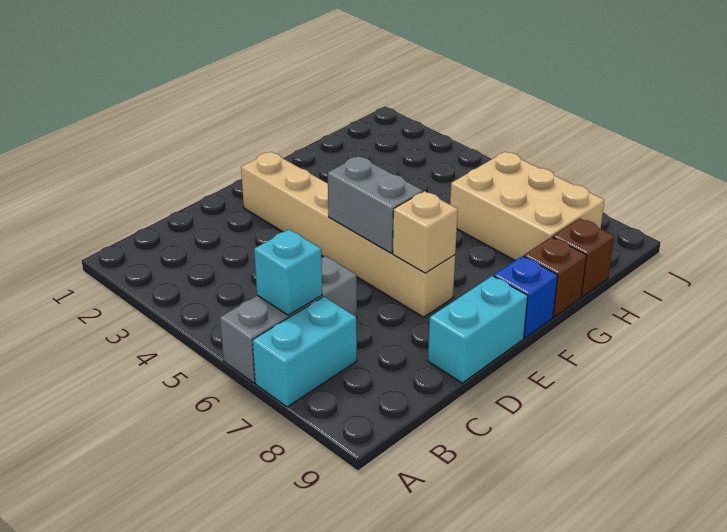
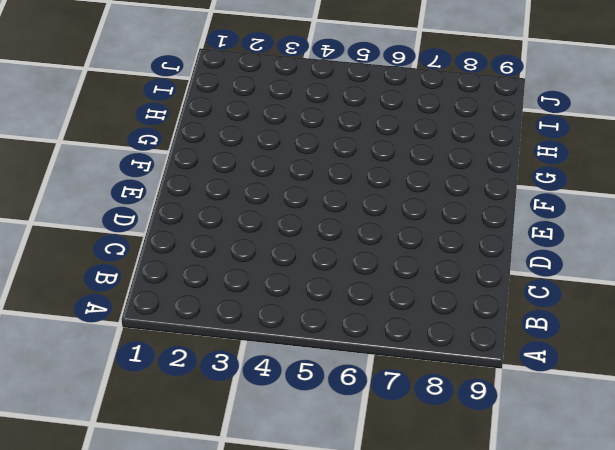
none -> grey brick A6:C6 level 1
none -> cyan brick A7:B7 level 1

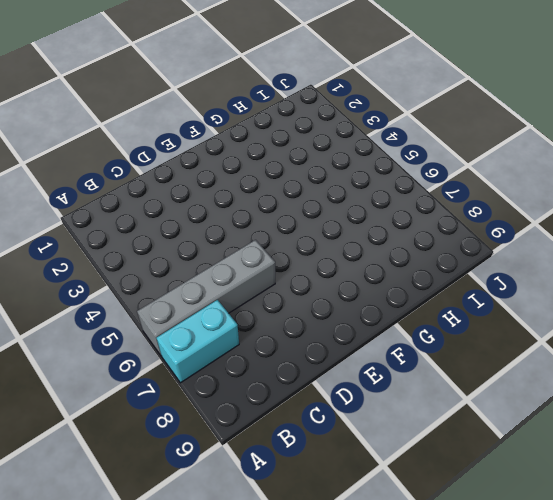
grey brick A6:D6 level 1 -> grey brick A6:C6 level 1
none -> cyan brick D9:E9 level 1
none -> tan brick E2:E7 level 1

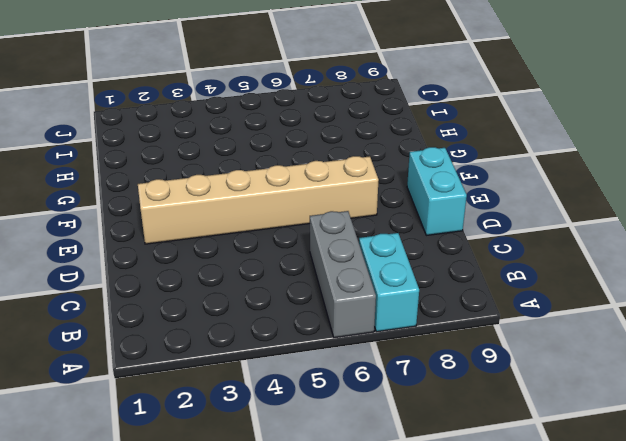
none -> blue brick F9 level 1
none -> brown brick G9 level 1

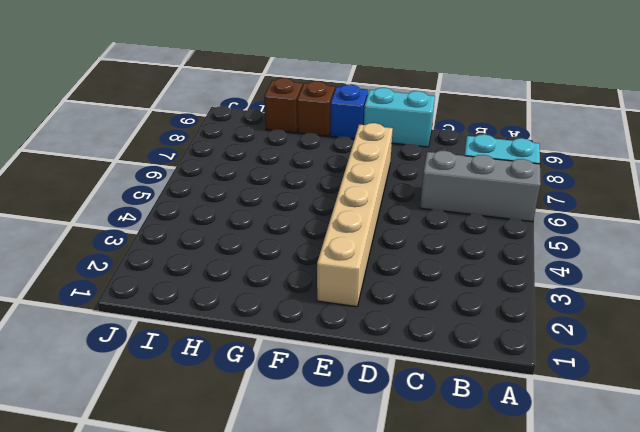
none -> tan brick H6:I8 level 1
none -> cyan brick B6 level 2

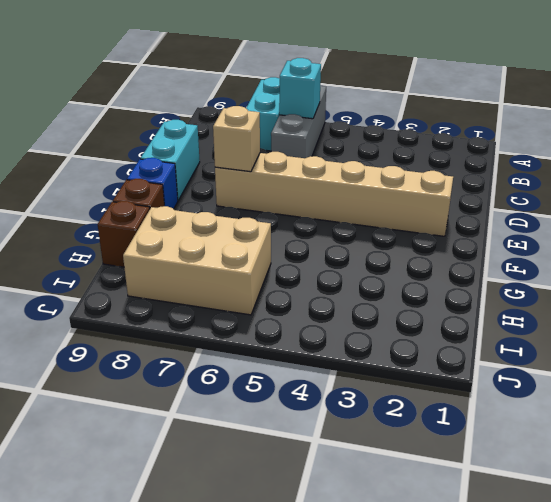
none -> grey brick E5:E6 level 2

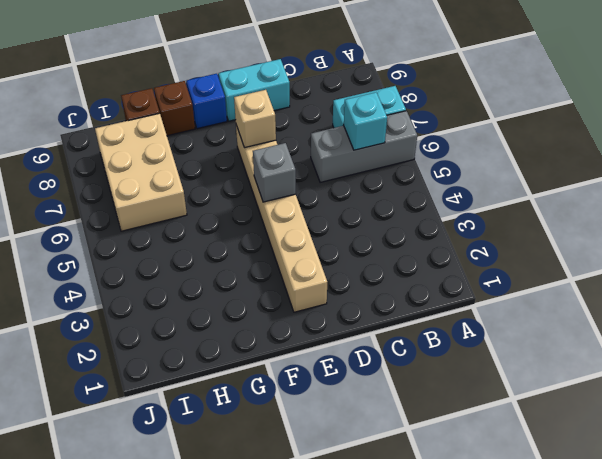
grey brick E5 level 2 -> grey brick E5:E6 level 2

